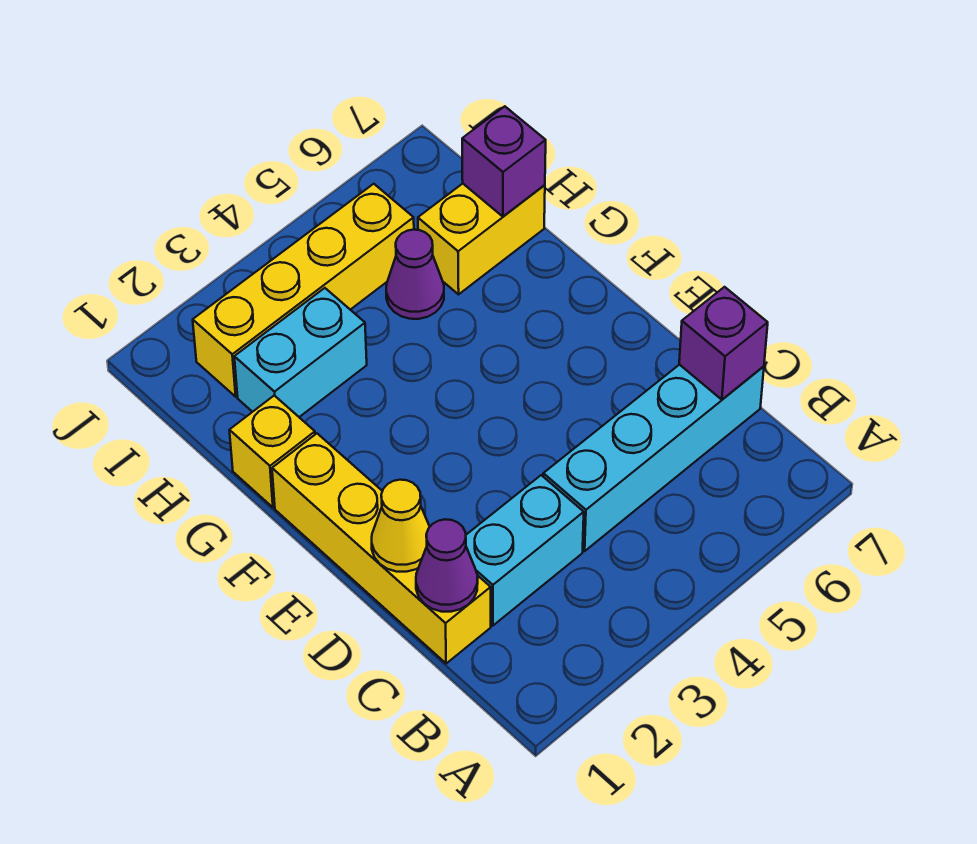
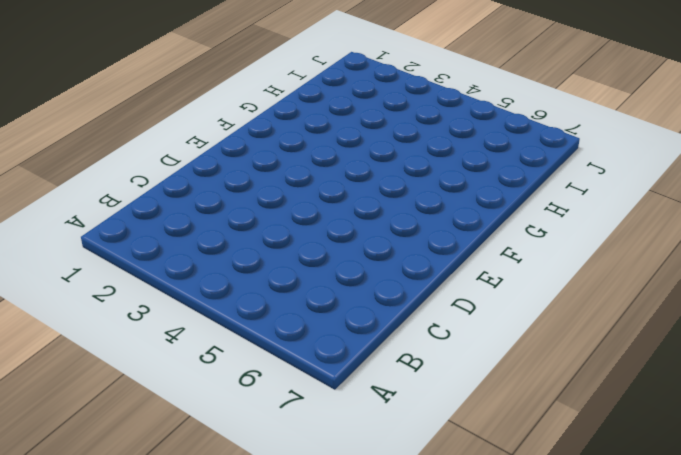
none -> yellow brick C1:F1 level 1
none -> cyan brick C2:C3 level 1
none -> cyan brick C4:C7 level 1

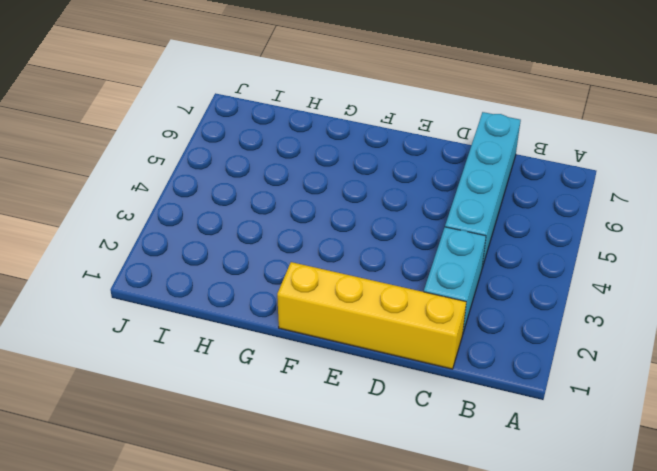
none -> yellow brick G1 level 1
none -> cyan brick H2:H3 level 1
none -> purple cone H5 level 1

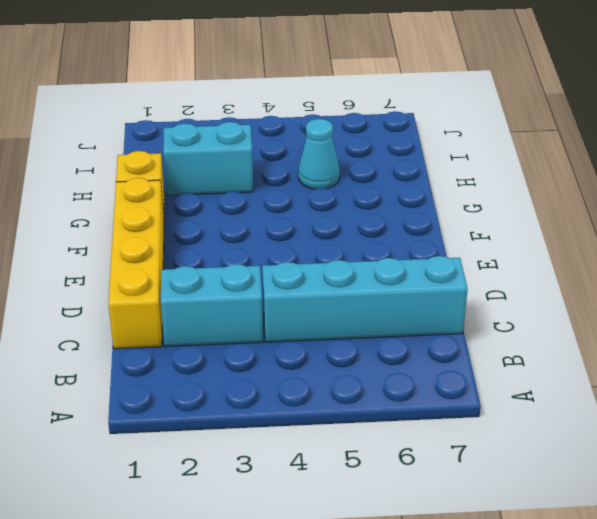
cyan cone H5 level 1 -> purple cone H5 level 1
none -> yellow brick H6:H7 level 1
none -> yellow brick I2:I5 level 1
none -> purple cone C1 level 2

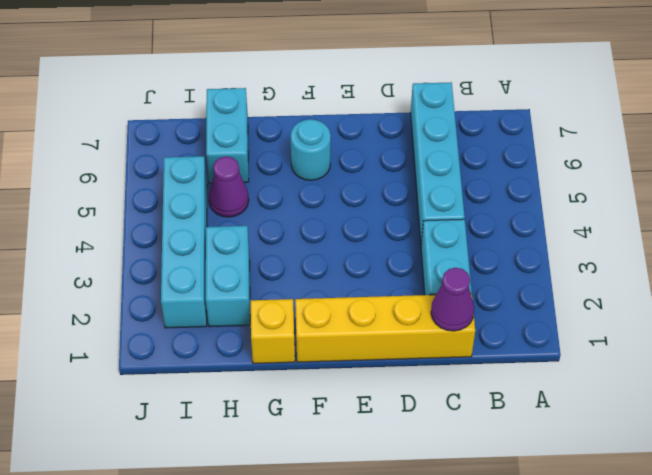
cyan round brick F6 level 1 -> none
cyan brick H6:H7 level 1 -> yellow brick H6:H7 level 1
cyan brick I2:I5 level 1 -> yellow brick I2:I5 level 1
none -> purple brick C7 level 2
none -> yellow cone D1 level 2
none -> purple brick H7 level 2

